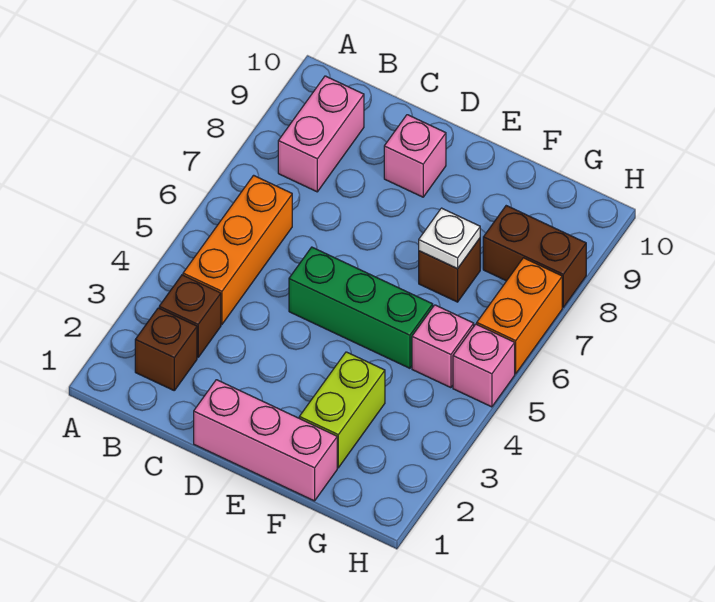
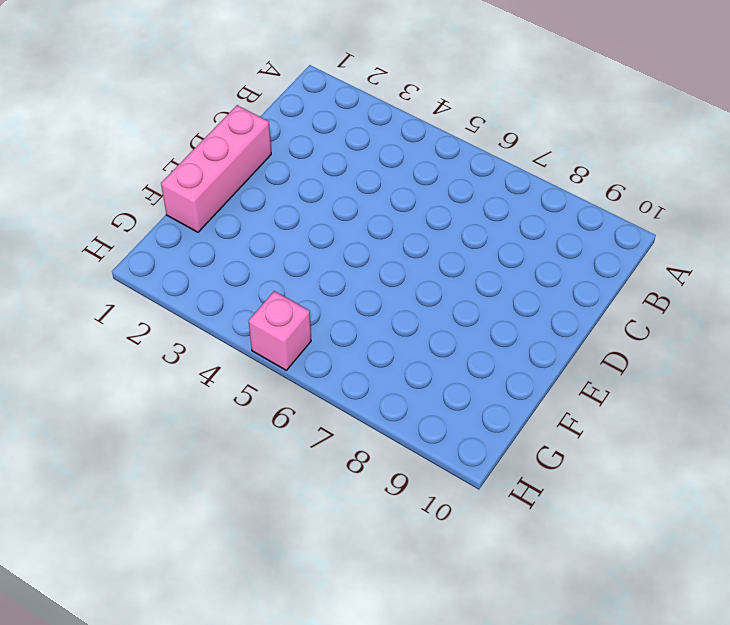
none -> brown brick B2 level 1
none -> brown brick B3 level 1
none -> orange brick B4:B6 level 1

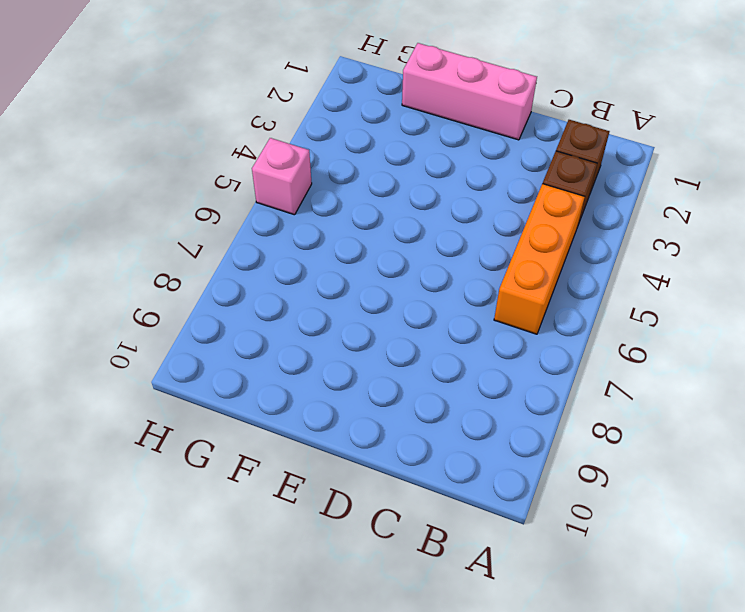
none -> pink brick B8:B9 level 1
none -> green brick D5:F5 level 1
none -> pink brick D9 level 1

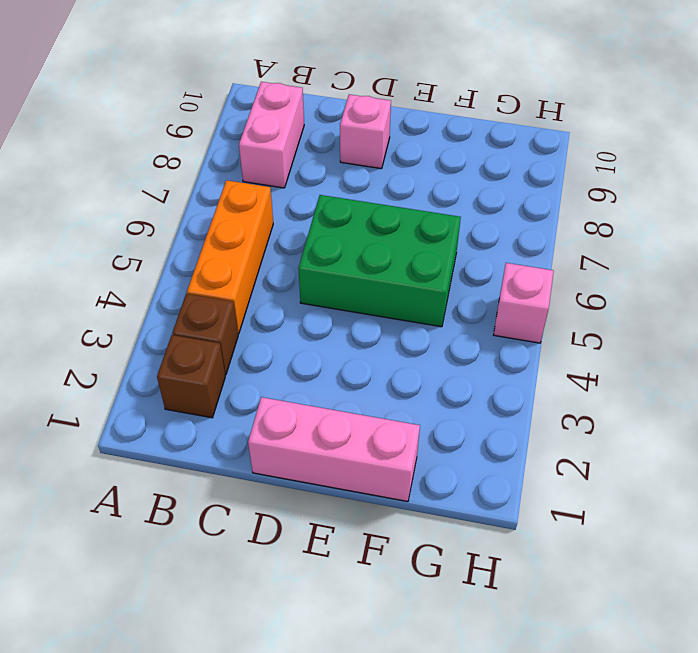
green brick D5:F6 level 1 -> green brick D5:F5 level 1
none -> lime brick F2:F3 level 1
none -> brown brick F7 level 1
none -> pink brick G5 level 1

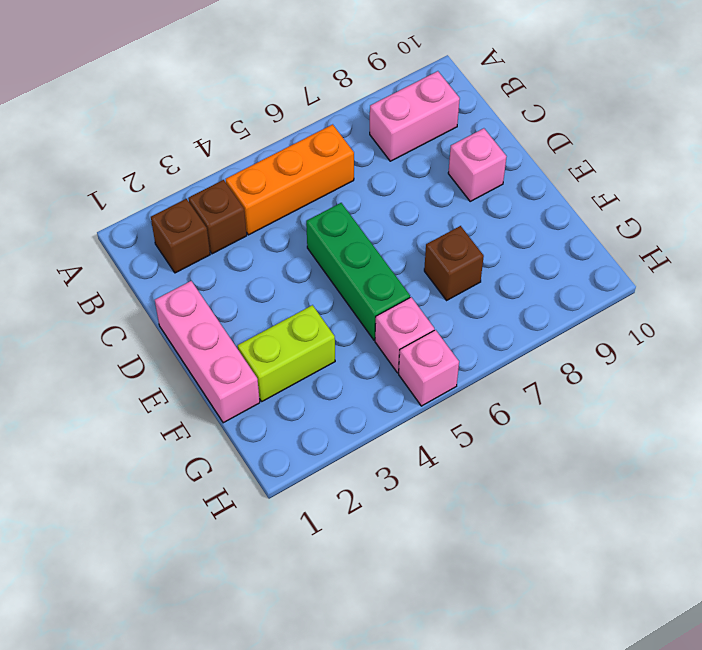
none -> brown brick G8:H8 level 1
none -> orange brick H6:H7 level 1
none -> white plate F7 level 2

